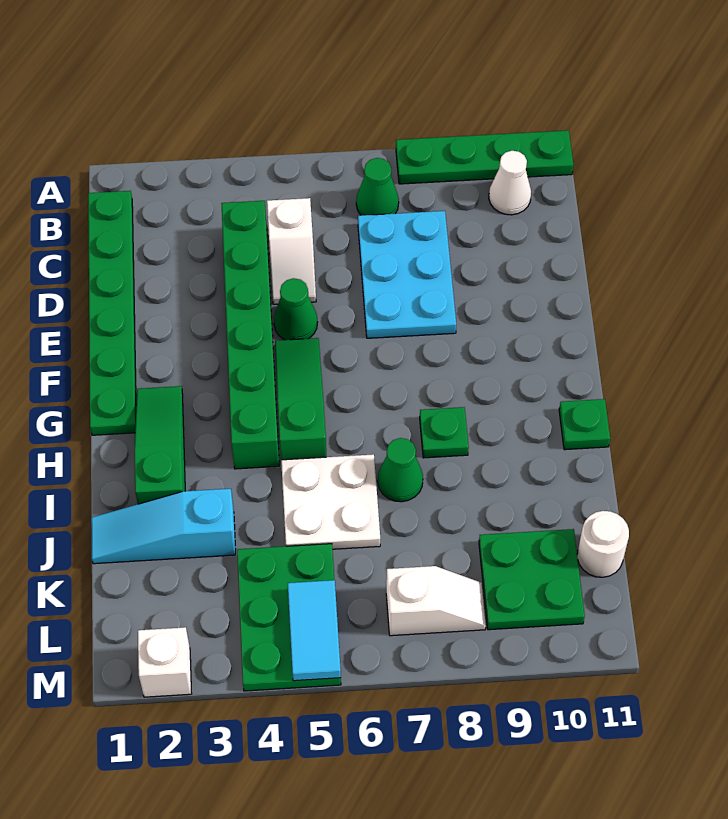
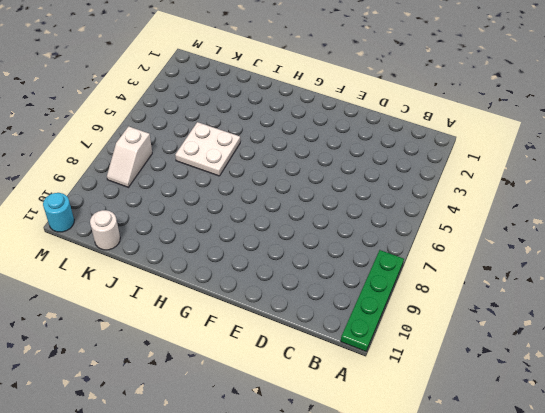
cyan round brick M11 level 1 -> none
none -> green plate B1:G1 level 1
none -> green cone B7 level 1
none -> white cone B10 level 1

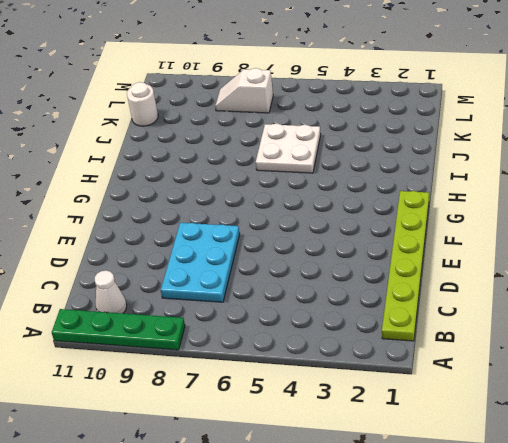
lime plate B1:G1 level 1 -> green plate B1:G1 level 1
none -> green cone B7 level 1
none -> green brick C4:H4 level 1
none -> white slope C5:D5 level 1 top C

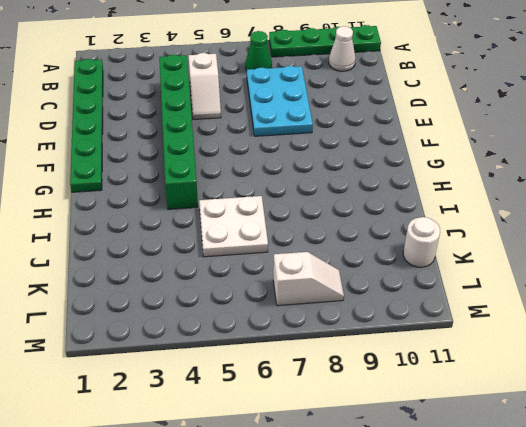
none -> green cone E5 level 1
none -> green slope F5:H5 level 1 top H
none -> green slope G2:I2 level 1 top I

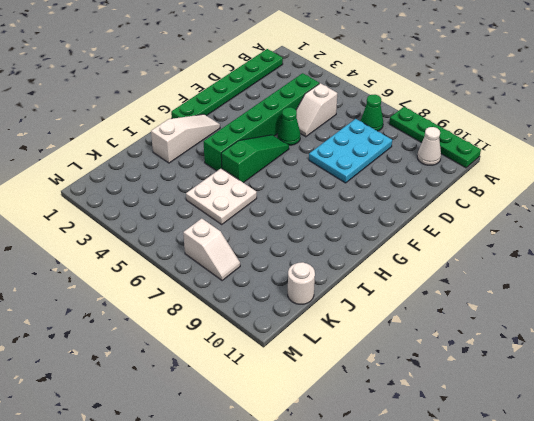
white slope G2:I2 level 1 top I -> green slope G2:I2 level 1 top I
none -> green plate H8 level 1
none -> green plate H11 level 1
none -> green cone I7 level 1

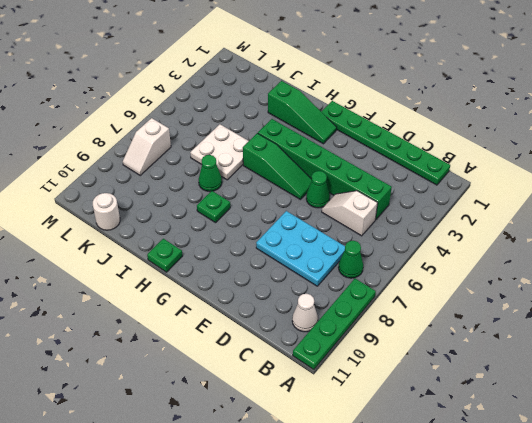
none -> cyan slope J1:J3 level 1 top 3
none -> green plate K4:M5 level 1
none -> green plate K9:L10 level 1

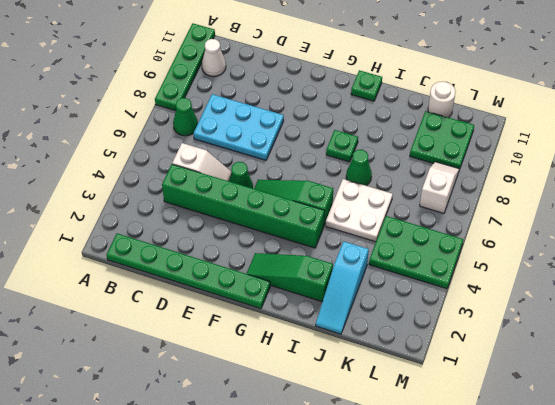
none -> white brick M2 level 1
none -> cyan tile L5:M5 level 2

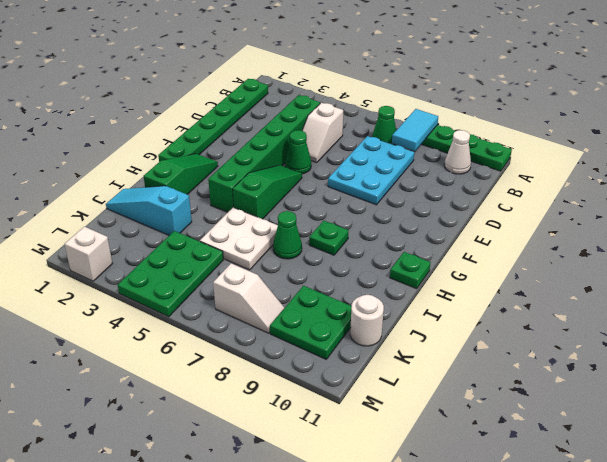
cyan tile A8:B8 level 2 -> cyan tile L5:M5 level 2

